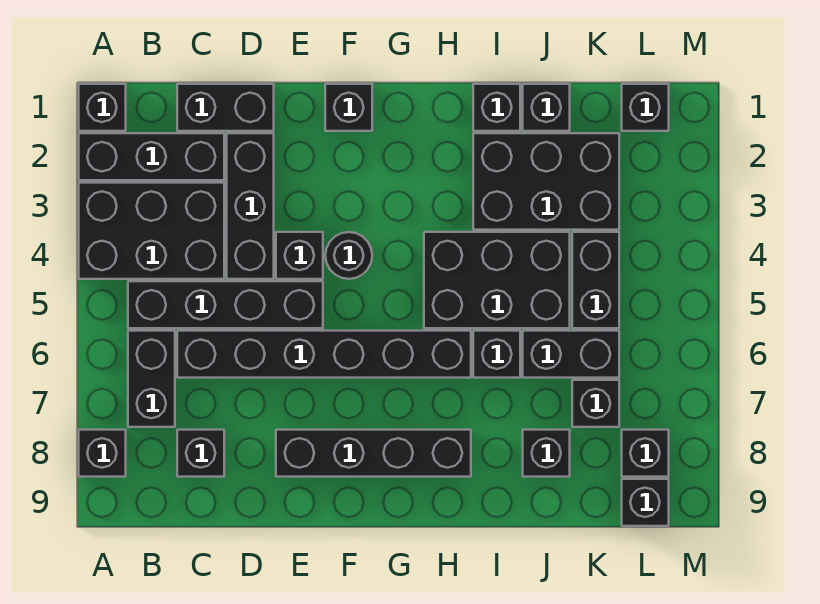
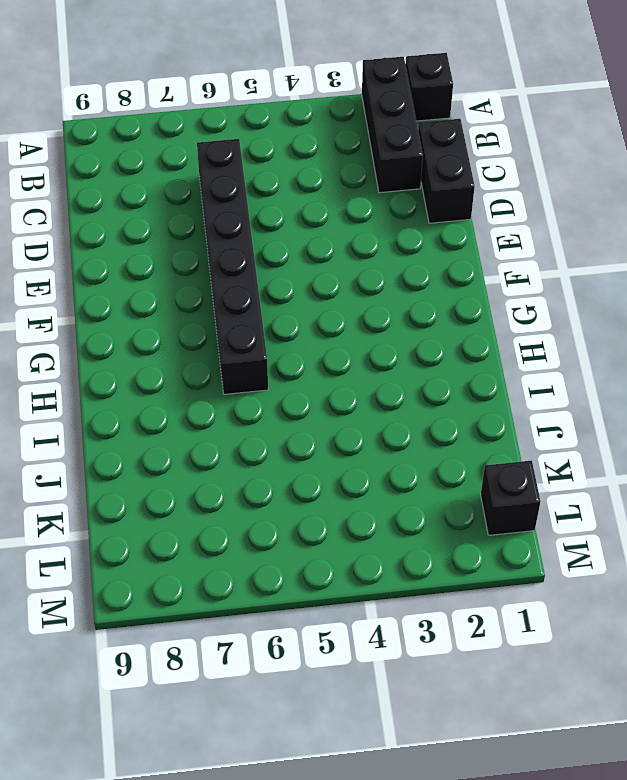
none -> black brick A3:C4 level 1
none -> black brick A8 level 1
none -> black brick B5:E5 level 1

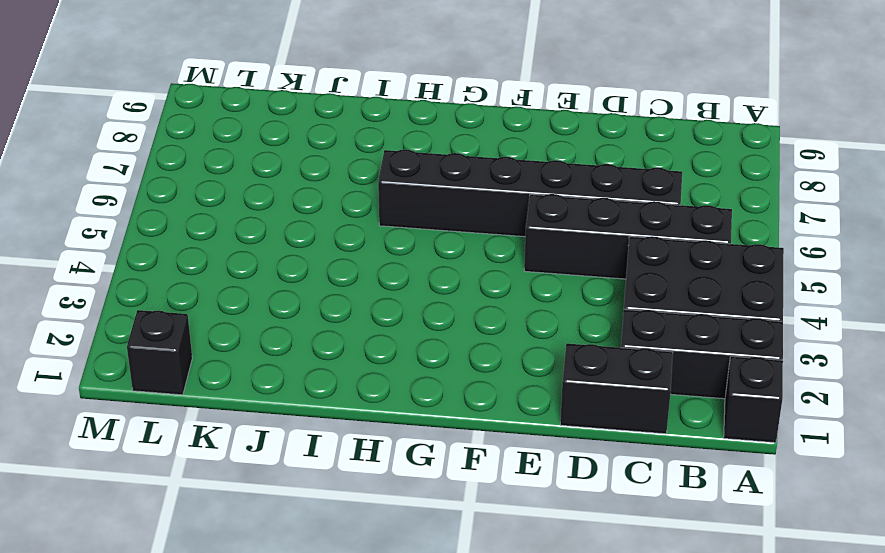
none -> black brick A8 level 1
none -> black brick B6:B7 level 1
none -> black brick C8 level 1

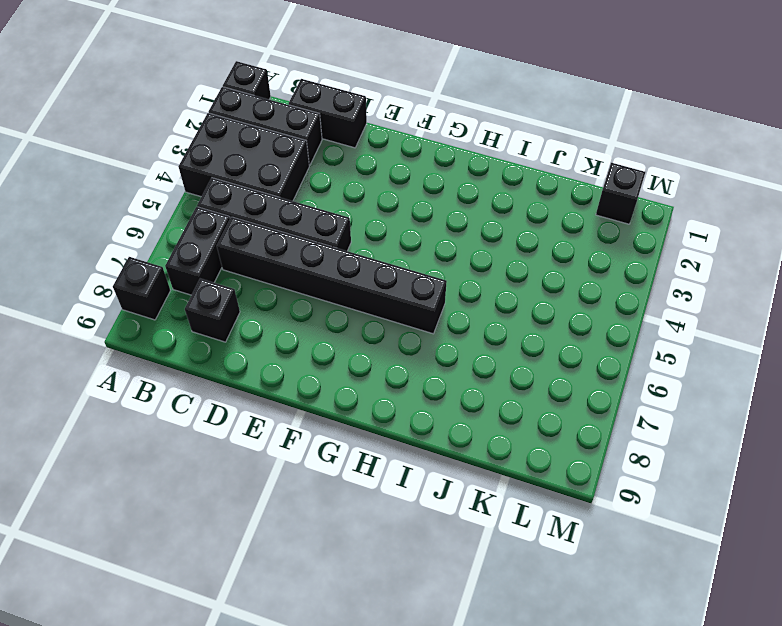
none -> black brick D2:D4 level 1
none -> black brick E4 level 1
none -> black brick E8:H8 level 1

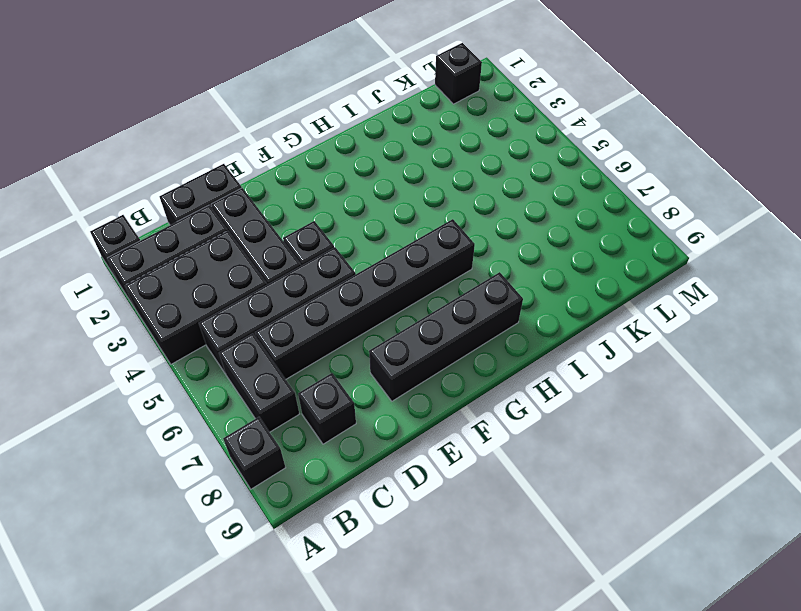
none -> black brick F1 level 1
none -> black round brick F4 level 1
none -> black brick H4:J5 level 1

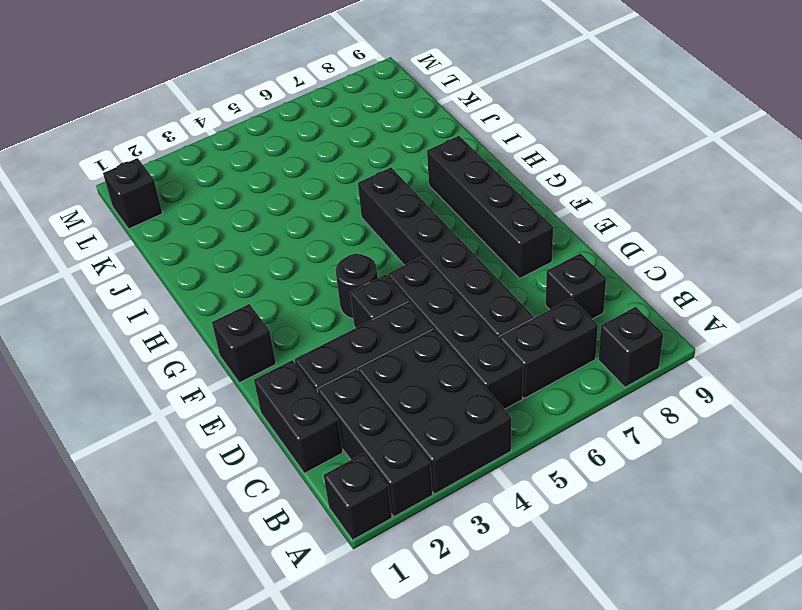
none -> black brick H4:J5 level 1
none -> black brick I1 level 1
none -> black brick I2:K3 level 1

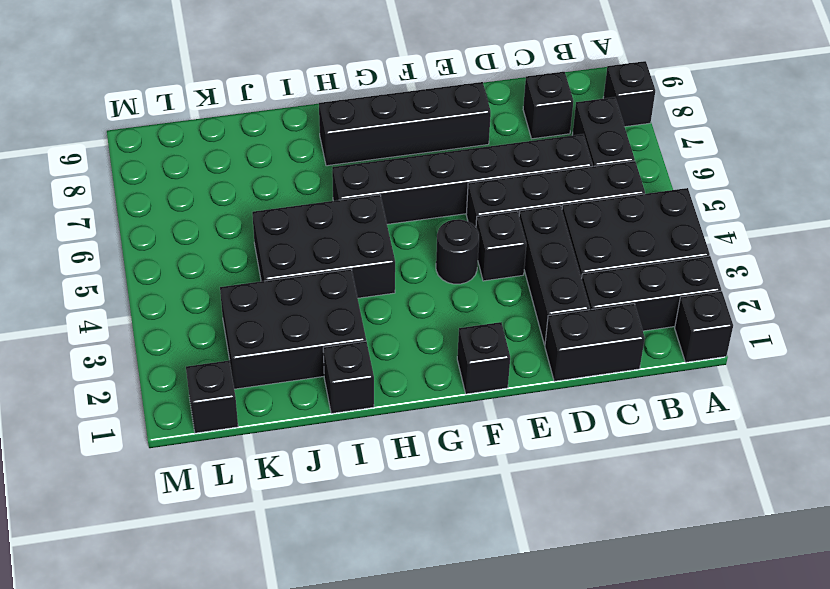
none -> black brick I6 level 1
none -> black brick J1 level 1
none -> black brick J6:K6 level 1

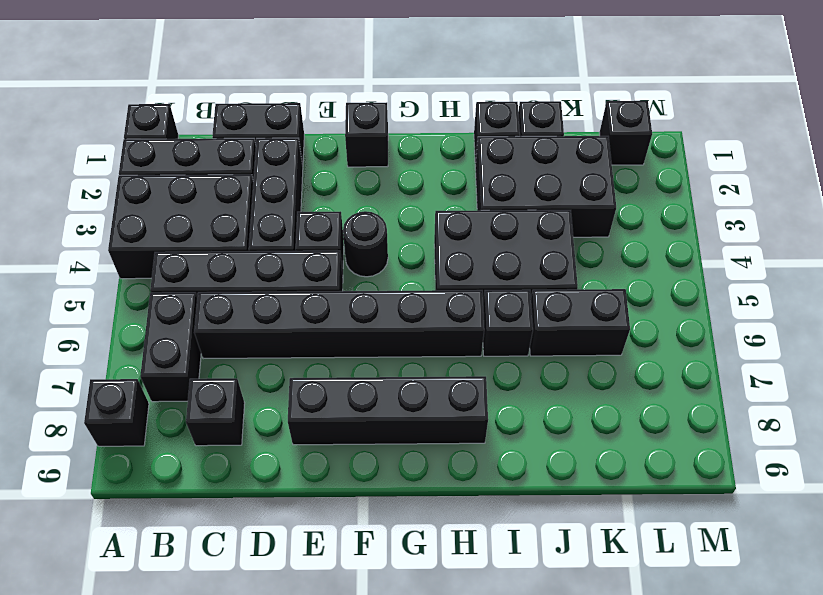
none -> black brick J8 level 1
none -> black brick K4:K5 level 1
none -> black brick K7 level 1

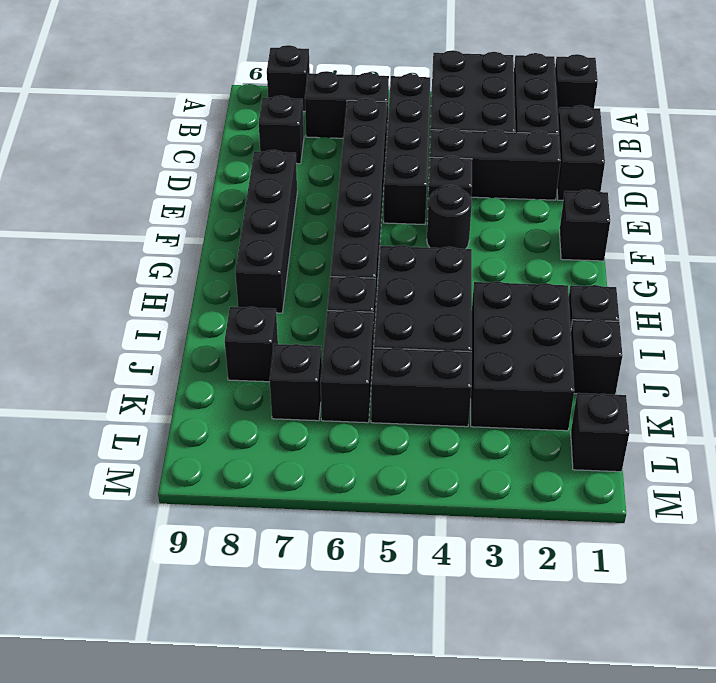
none -> black brick L8 level 1
none -> black brick L9 level 1

